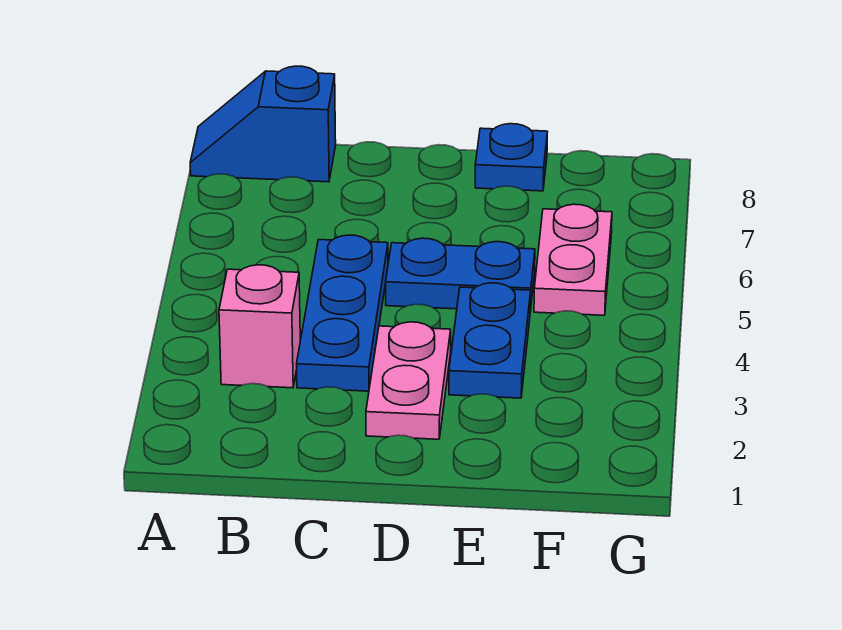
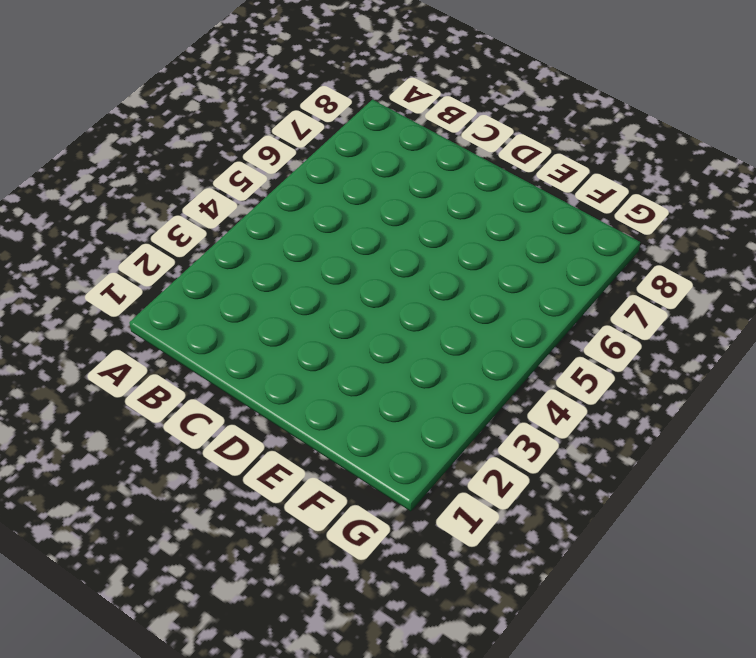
none -> blue slope A8:B8 level 1 top B
none -> pink brick B3 level 1

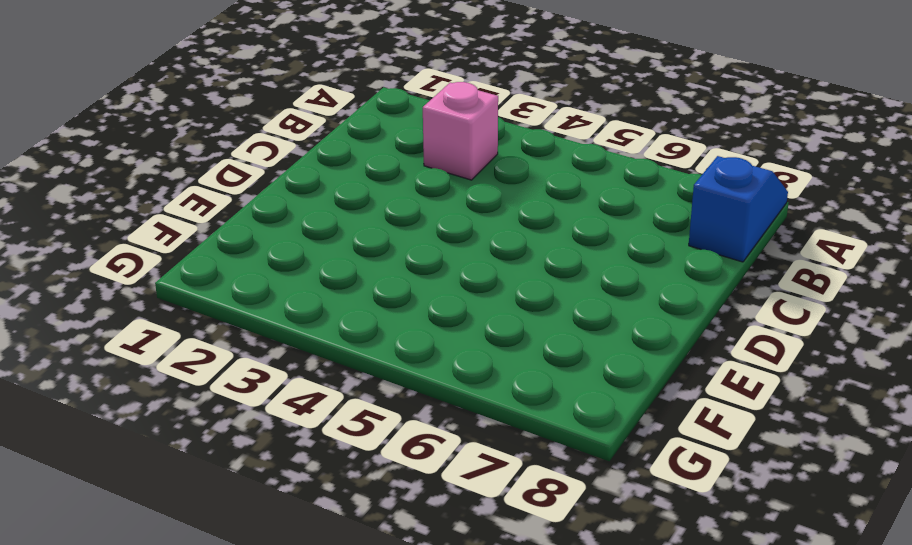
none -> blue plate C3:C5 level 1
none -> pink plate D2:D3 level 1

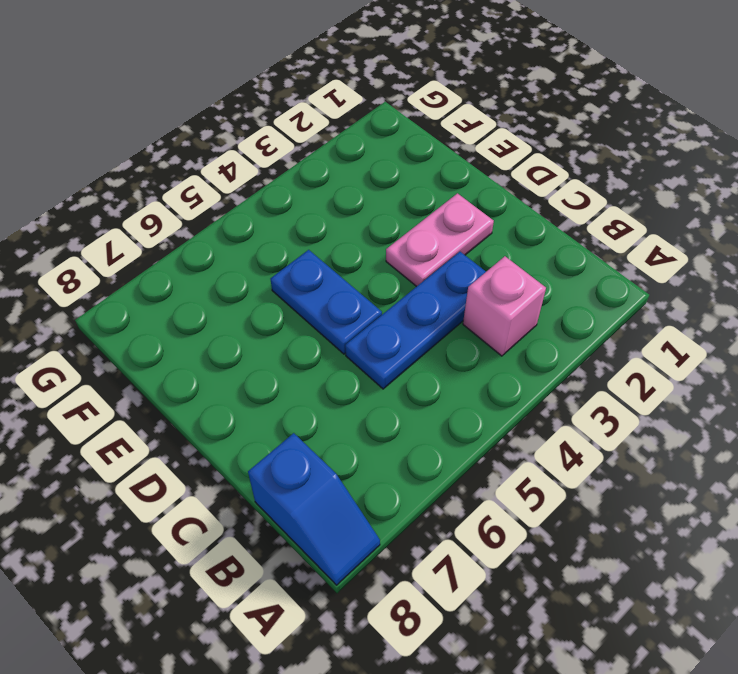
none -> blue plate E3:E4 level 1
none -> blue plate E8 level 1

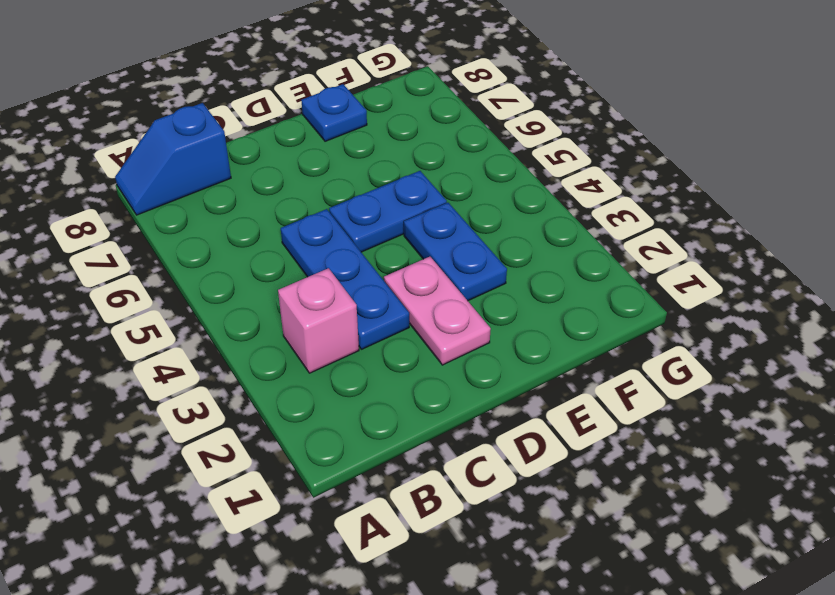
none -> pink plate F5:F6 level 1

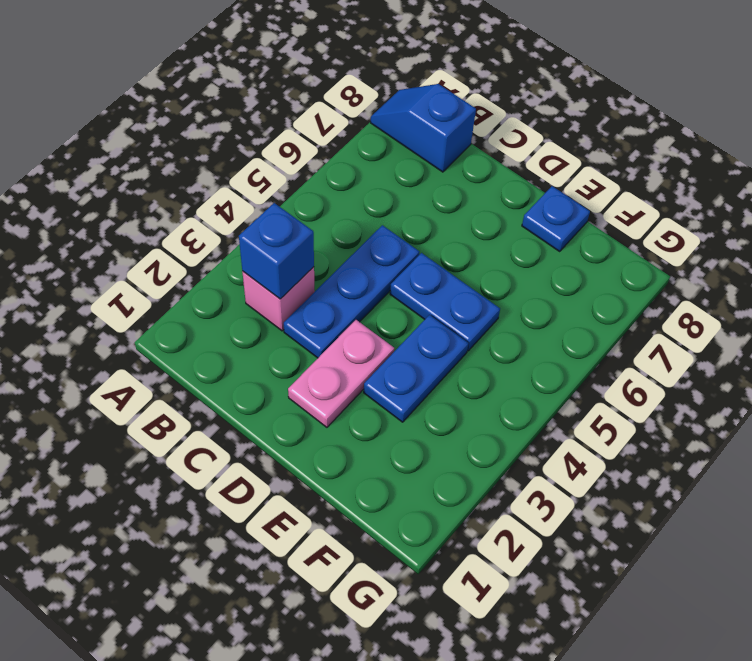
blue brick B3 level 2 -> none
none -> pink plate F5:F6 level 1

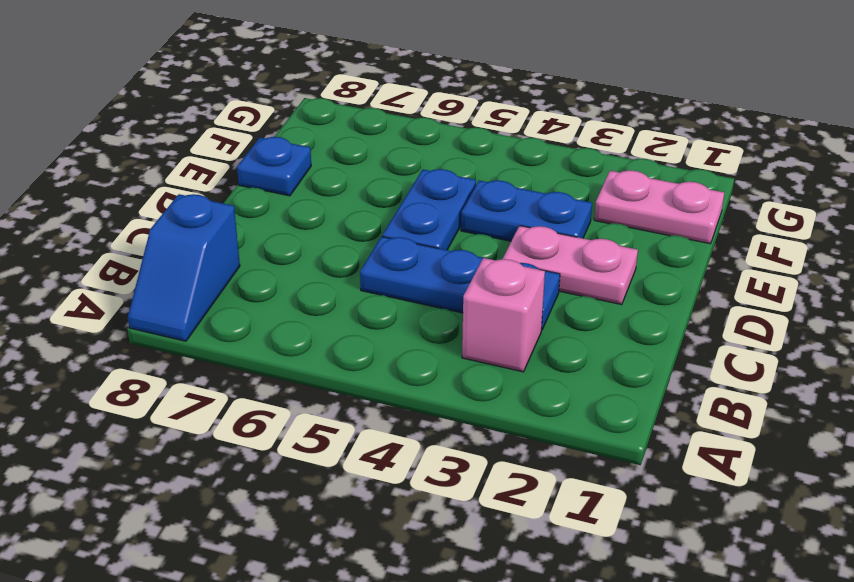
pink plate F1:F2 level 1 -> pink plate F5:F6 level 1

